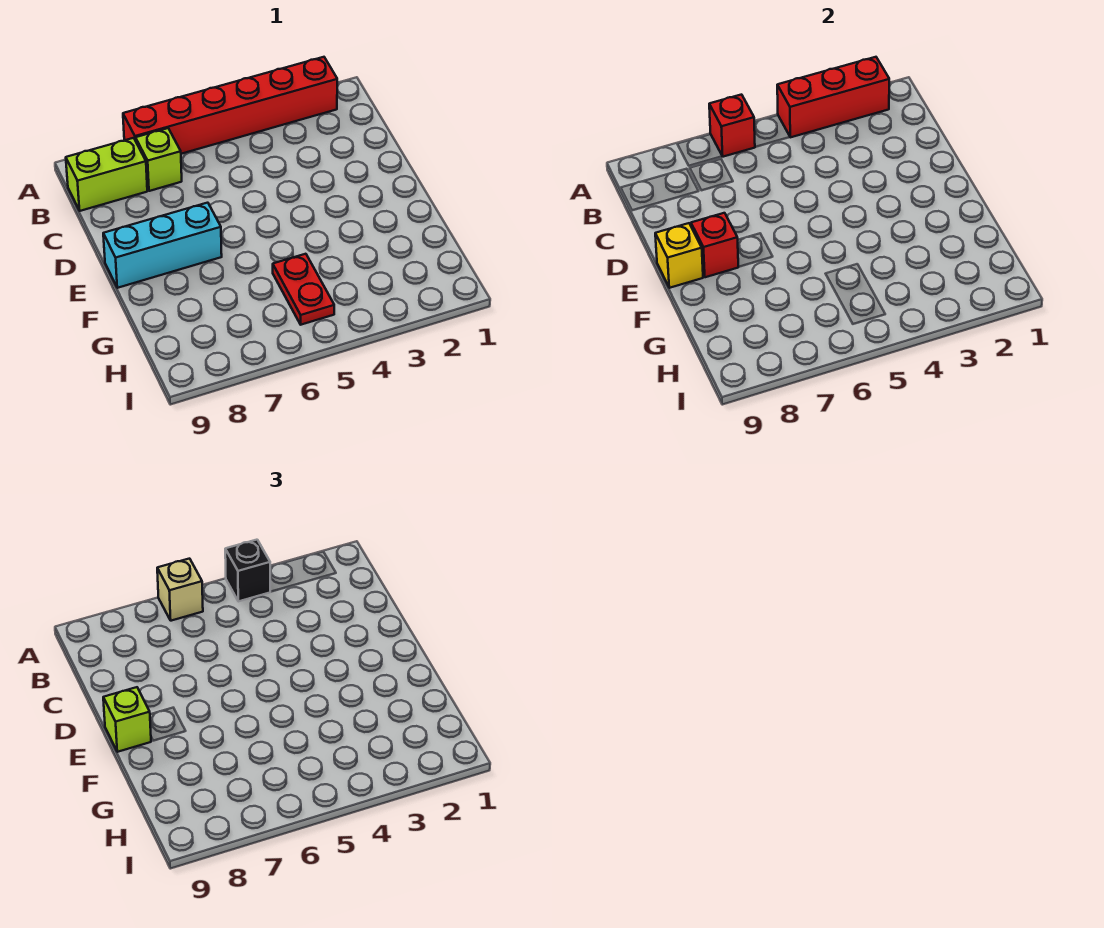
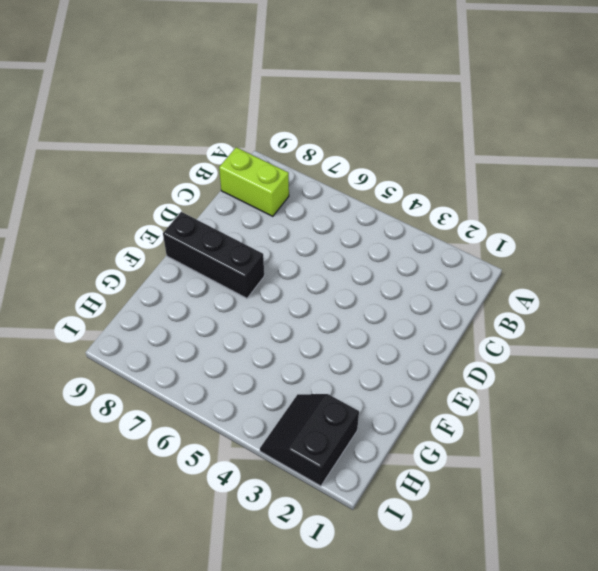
black brick E7:E9 level 1 -> cyan brick E7:E9 level 1
black slope H2:I3 level 1 top 2 -> none
none -> red brick A2:A7 level 1
none -> lime brick B7 level 1
none -> red plate G5:H5 level 1

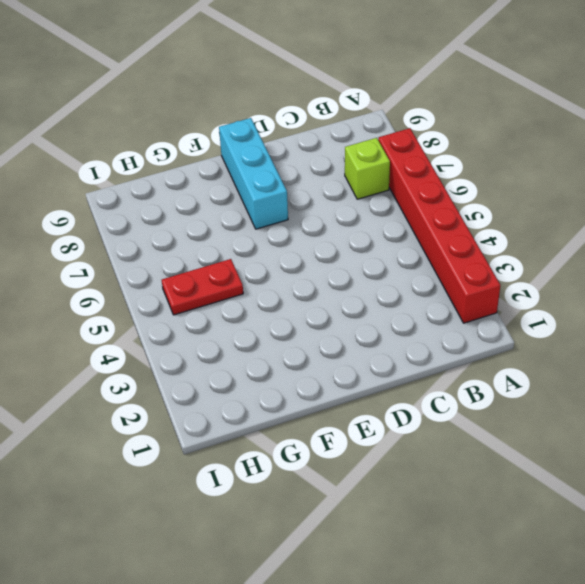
none -> lime brick B8:B9 level 1
none -> red brick A2:A4 level 2
none -> red brick A6 level 2

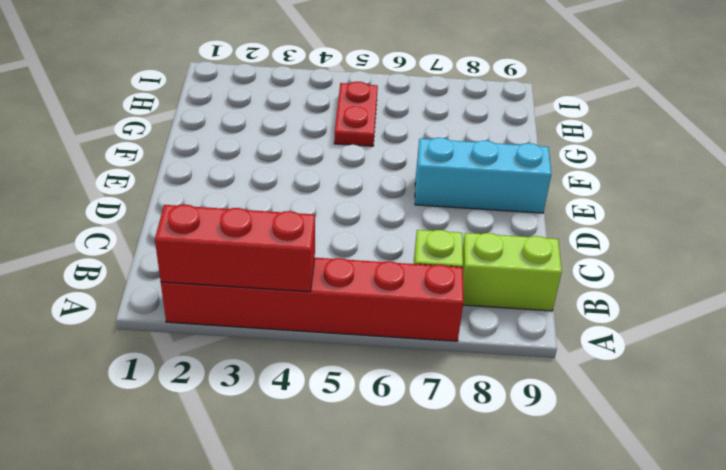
none -> red brick A6 level 2
none -> red brick E8 level 2
none -> yellow brick E9 level 2

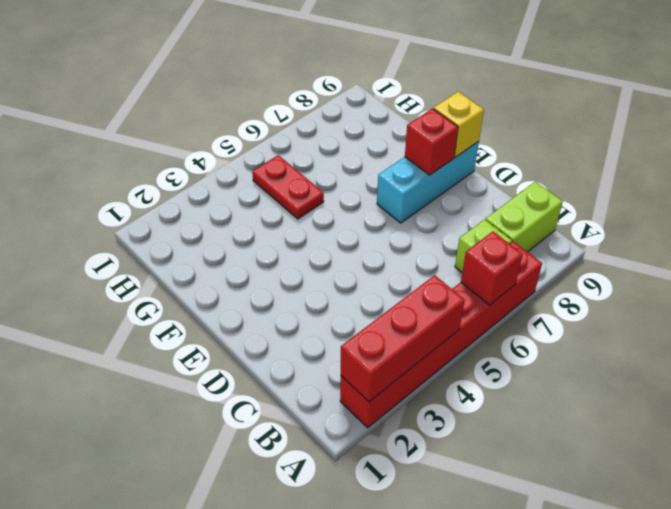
none -> black brick A4 level 3
none -> tan brick A6 level 3
none -> lime brick E9 level 3

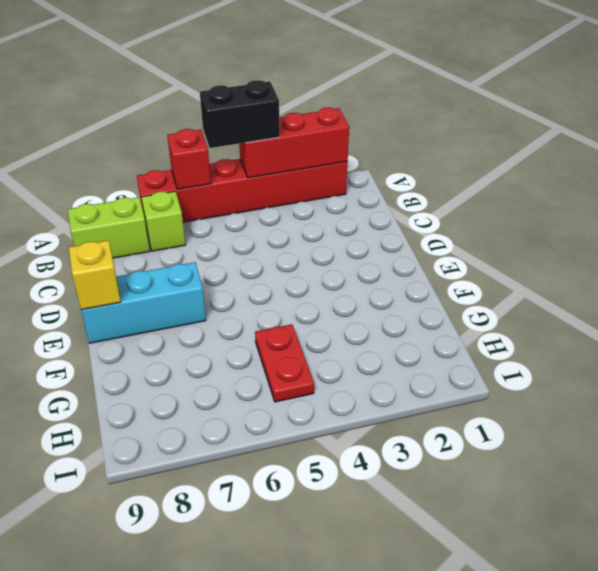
black brick A4:A5 level 3 -> black brick A4 level 3
none -> red brick E8 level 2
none -> tan brick A6 level 3
none -> lime brick E9 level 3

